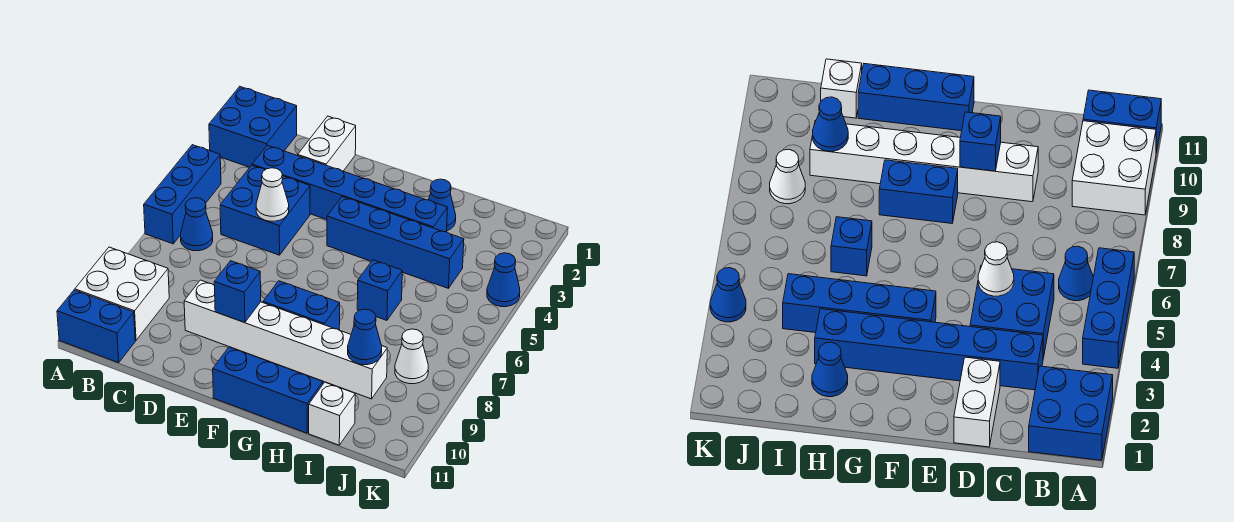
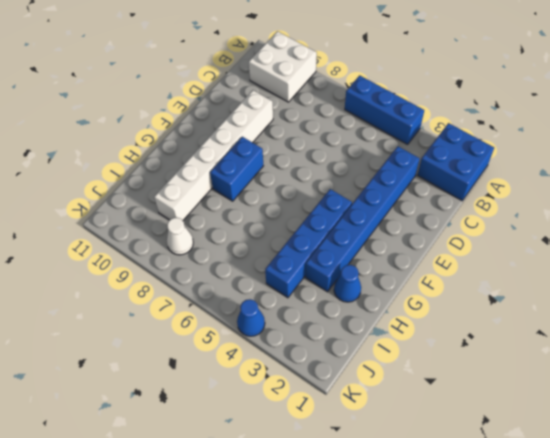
none -> blue brick A11:B11 level 1
none -> blue cone B6 level 1
none -> blue brick C4:D5 level 1

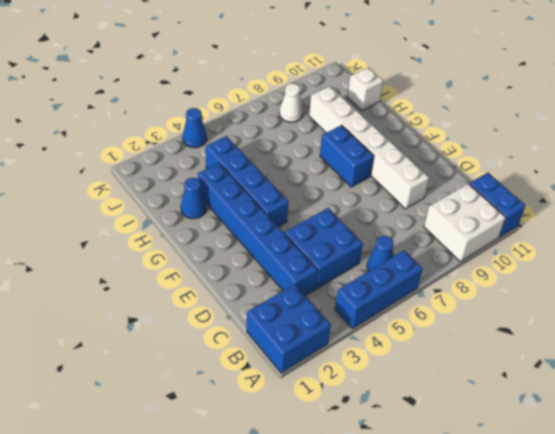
none -> white brick D1:D2 level 1
none -> blue brick F11:H11 level 1
none -> blue brick H6 level 1

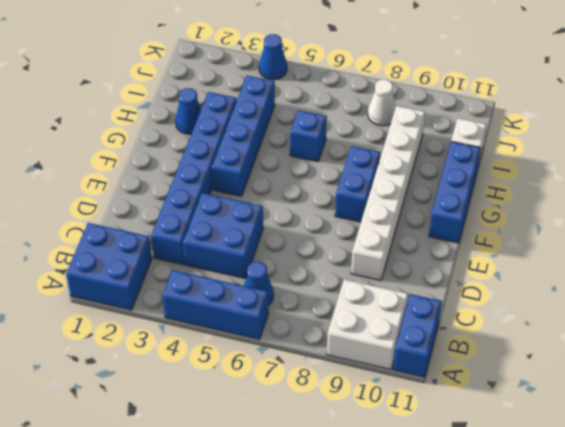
none -> white brick D1:D2 level 1
none -> white cone D5 level 2
none -> blue brick E9 level 2

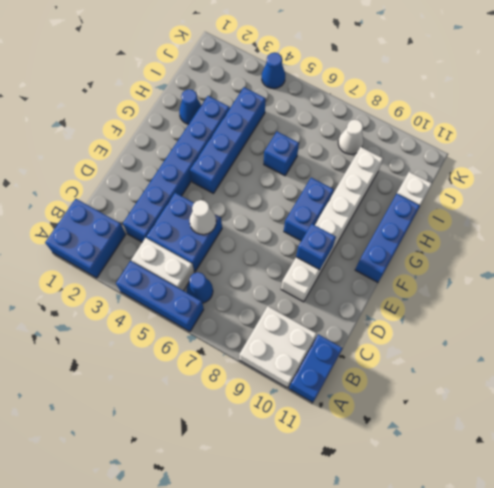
white brick B4:B5 level 1 -> white brick D1:D2 level 1
none -> blue cone I9 level 2

